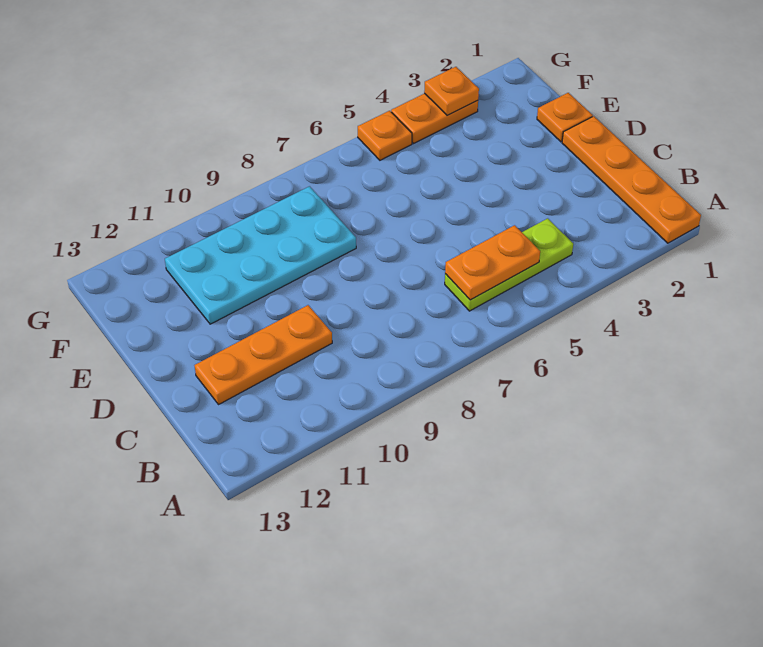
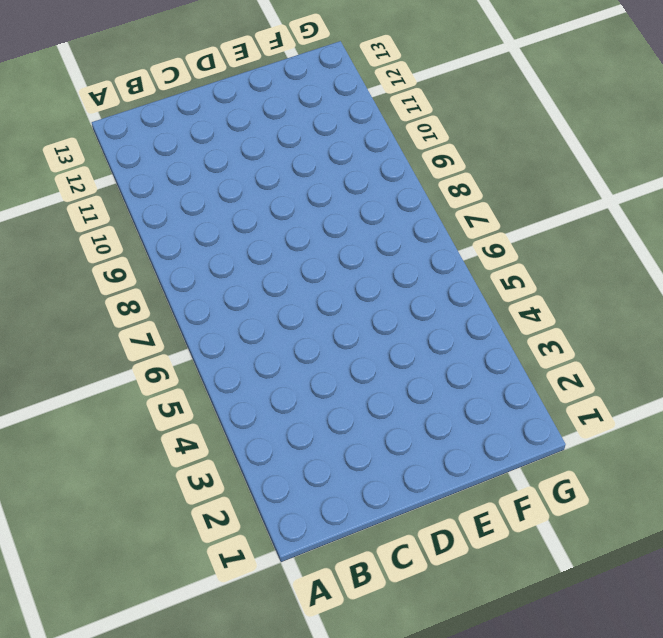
none -> orange plate A1:D1 level 1
none -> lime plate B4:B6 level 1

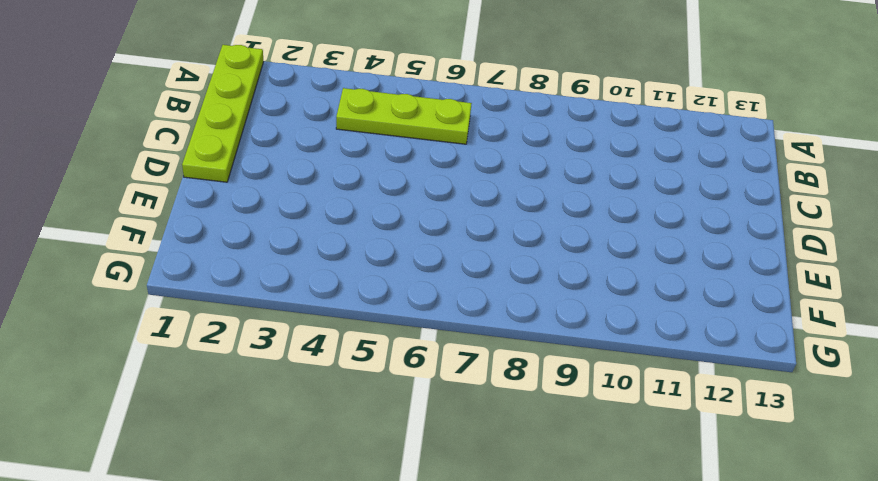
lime plate A1:D1 level 1 -> orange plate A1:D1 level 1
none -> orange plate C10:C12 level 1
none -> orange plate E1 level 1

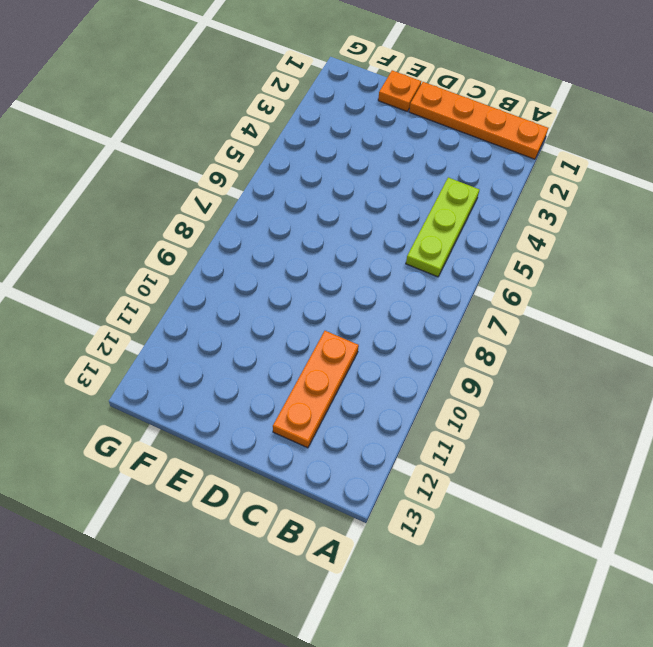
none -> cyan plate E8:F11 level 1
none -> orange plate G3:G4 level 1

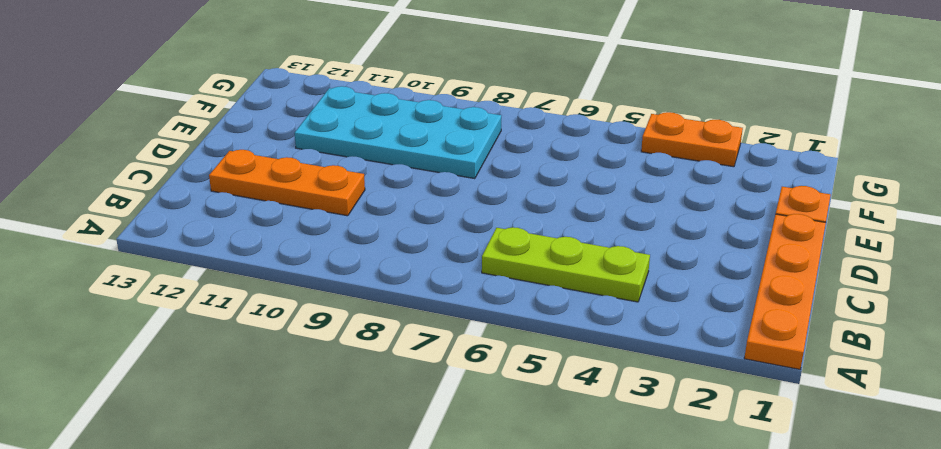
none -> orange plate G5 level 1
none -> orange plate B5:B6 level 2

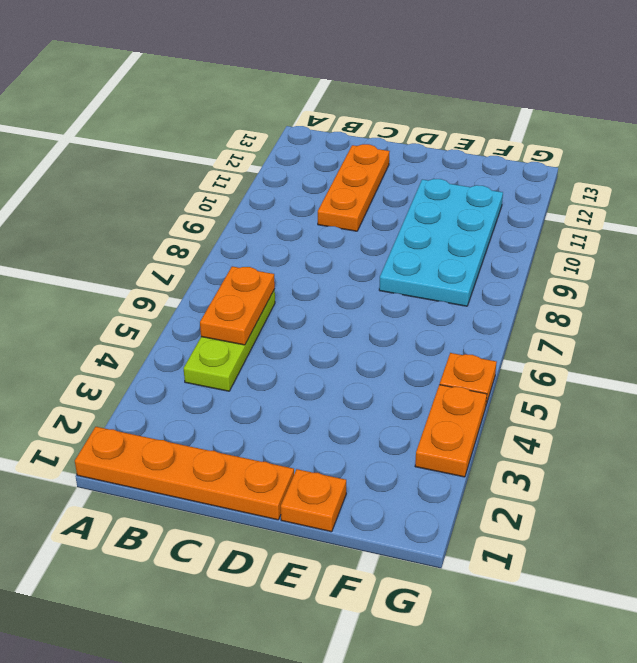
none -> orange plate G3 level 2

